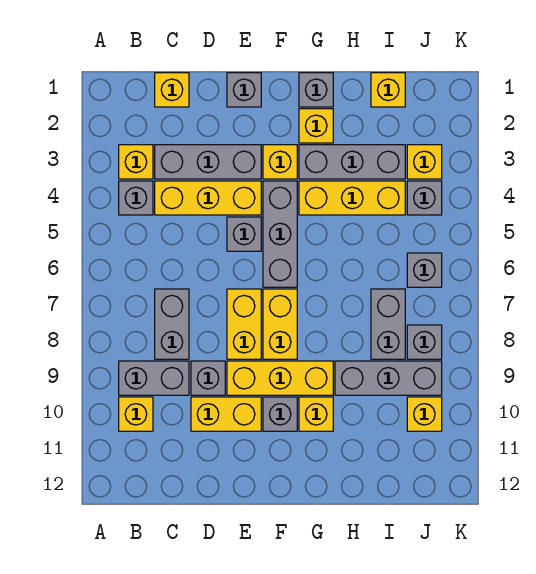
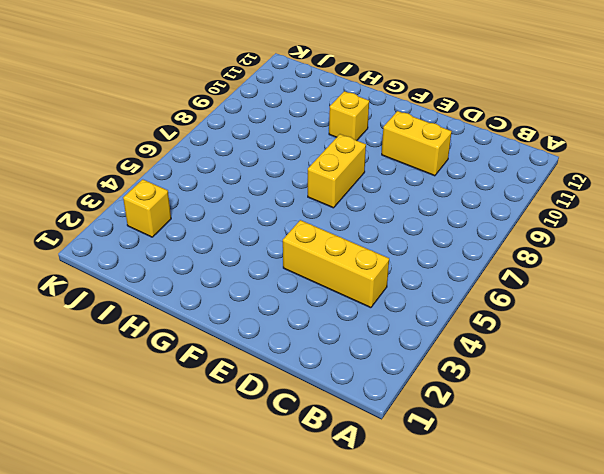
none -> yellow brick B3 level 1
none -> grey brick B4 level 1
none -> grey brick B9:C9 level 1
none -> yellow brick B10 level 1

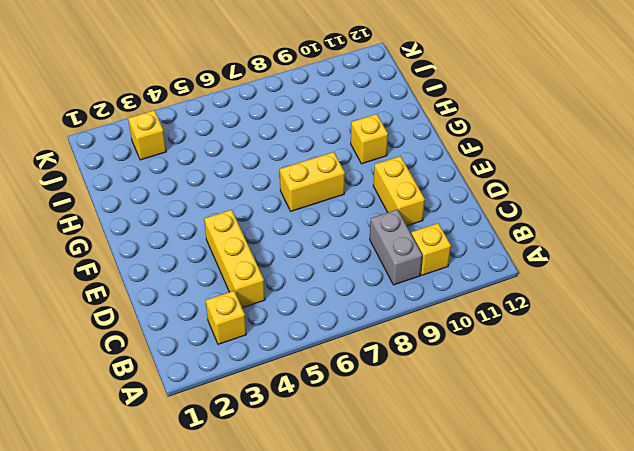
none -> grey brick B4 level 1
none -> yellow brick C1 level 1
none -> grey brick C3:E3 level 1
none -> grey brick C7:C8 level 1

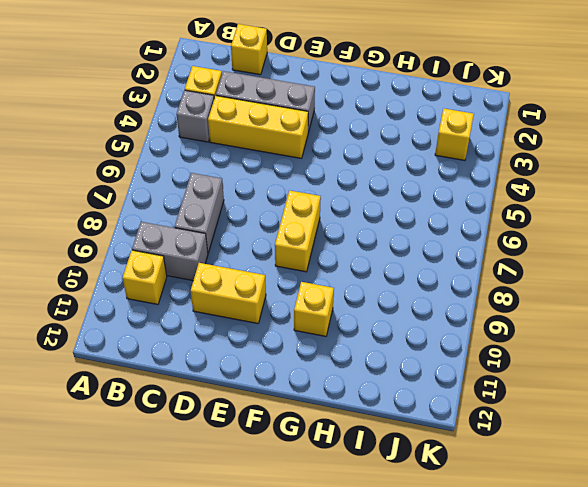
none -> grey brick D9 level 1
none -> grey brick E1 level 1
none -> grey brick E5 level 1
none -> yellow brick E7:E8 level 1

